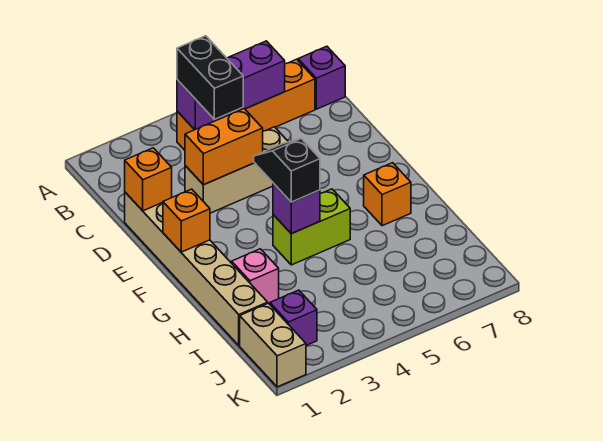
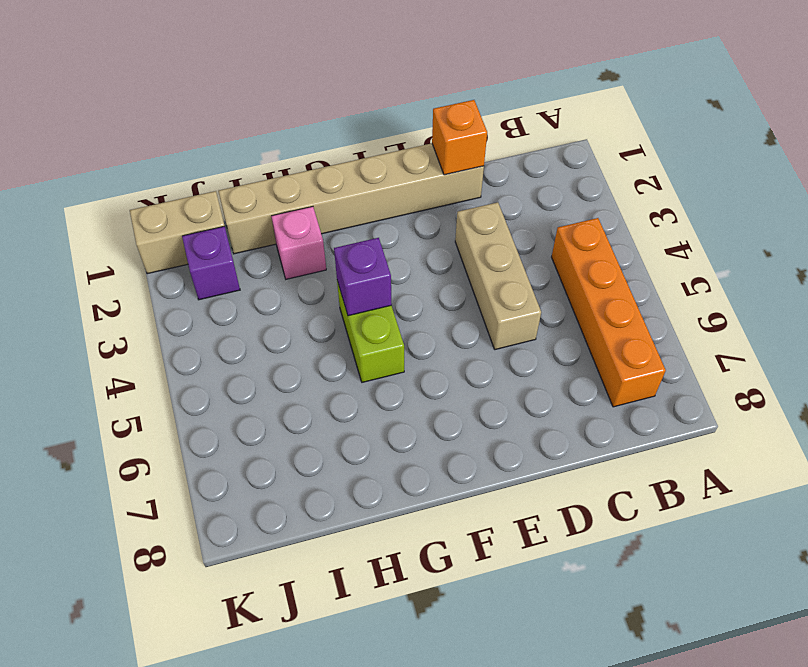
none -> purple brick B8 level 1
none -> orange brick G7 level 1
none -> purple brick B4:B6 level 2

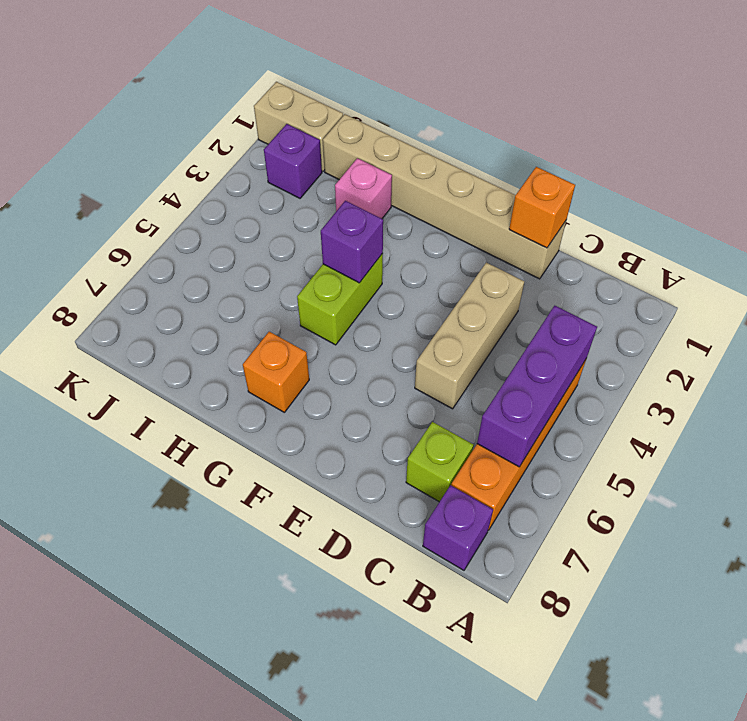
lime brick C7 level 1 -> none
none -> orange brick D3:D4 level 2
none -> orange brick F1 level 2
none -> black brick B4:C4 level 3

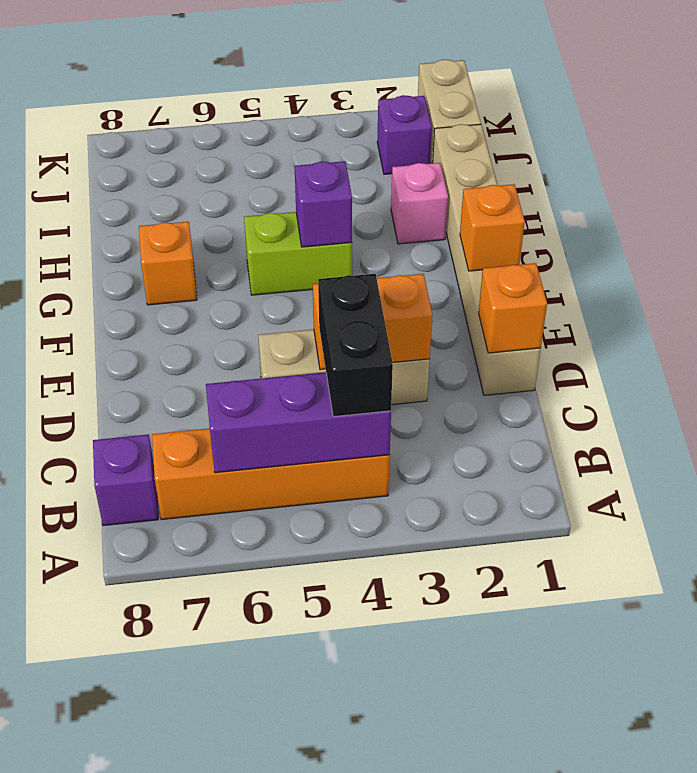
none -> black slope F4:G4 level 3 top G

